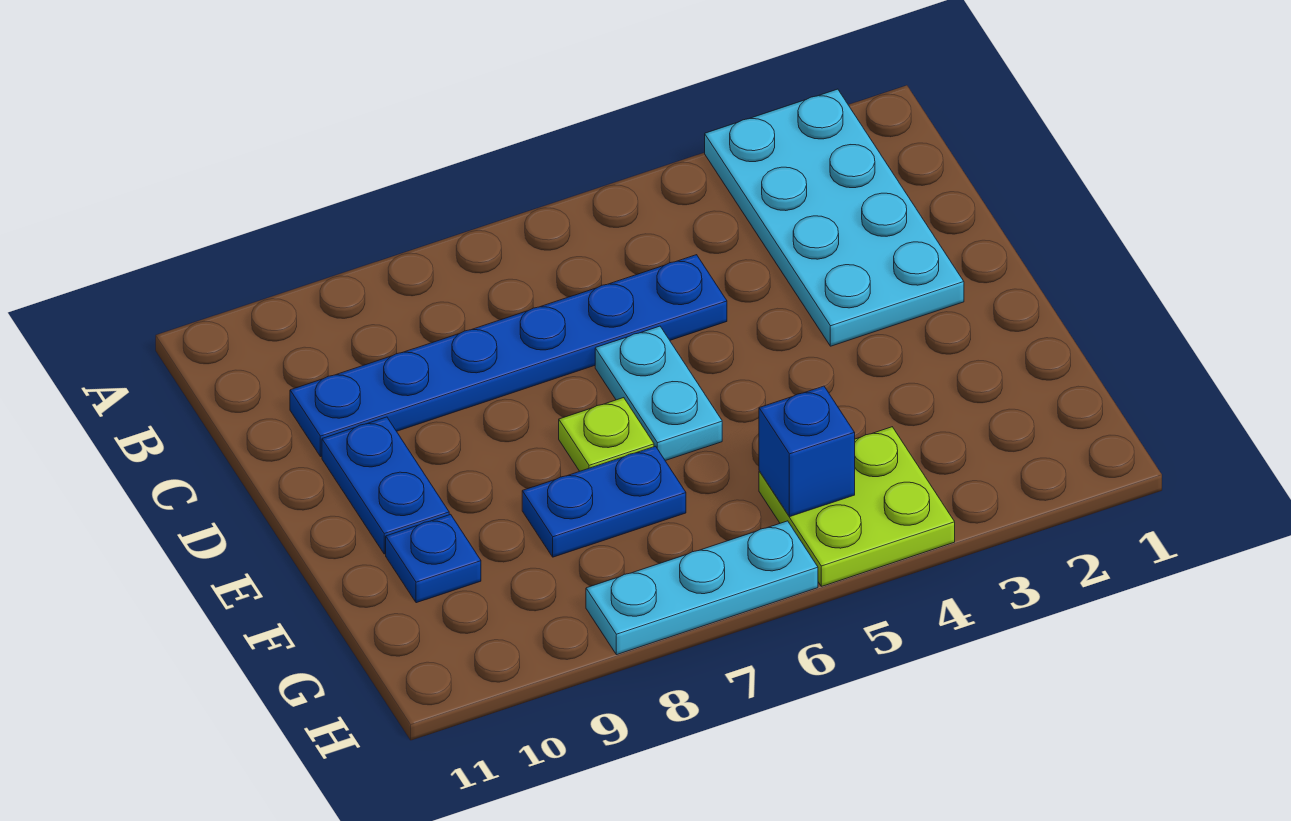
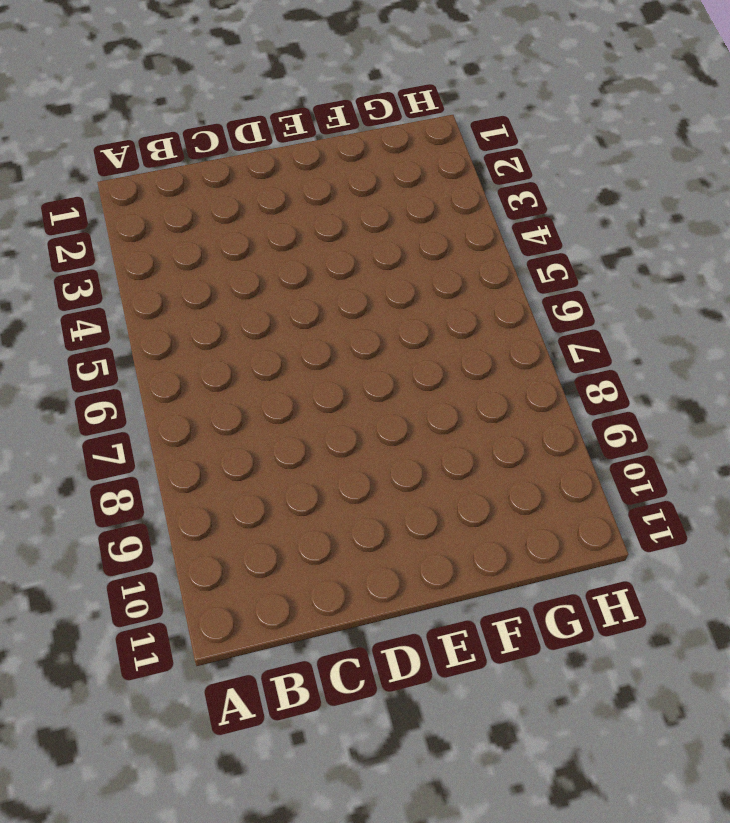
none -> cyan plate A2:D3 level 1
none -> blue plate C5:C10 level 1

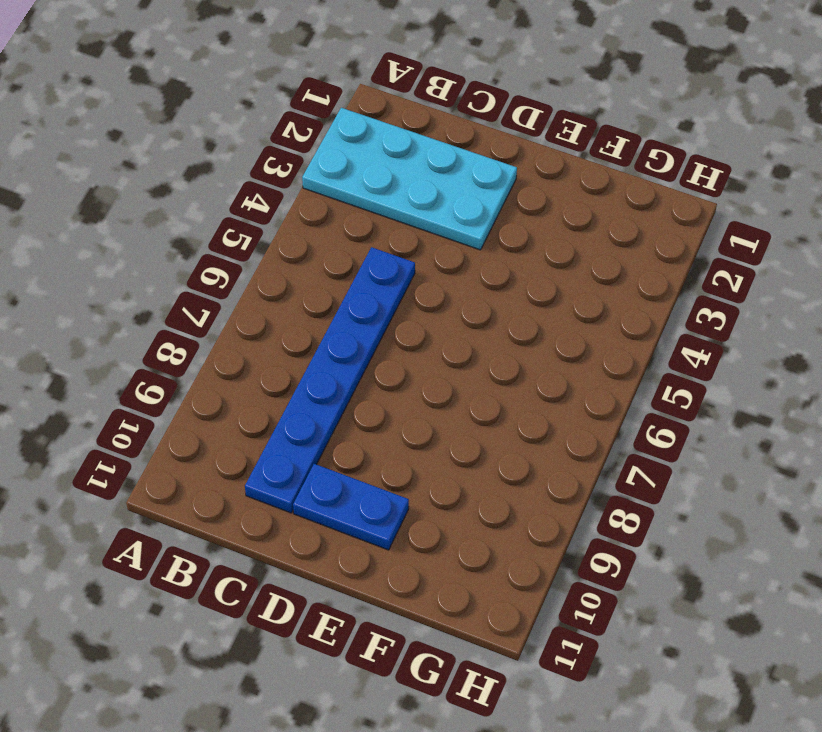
none -> cyan plate D6:E6 level 1
none -> lime plate E7 level 1

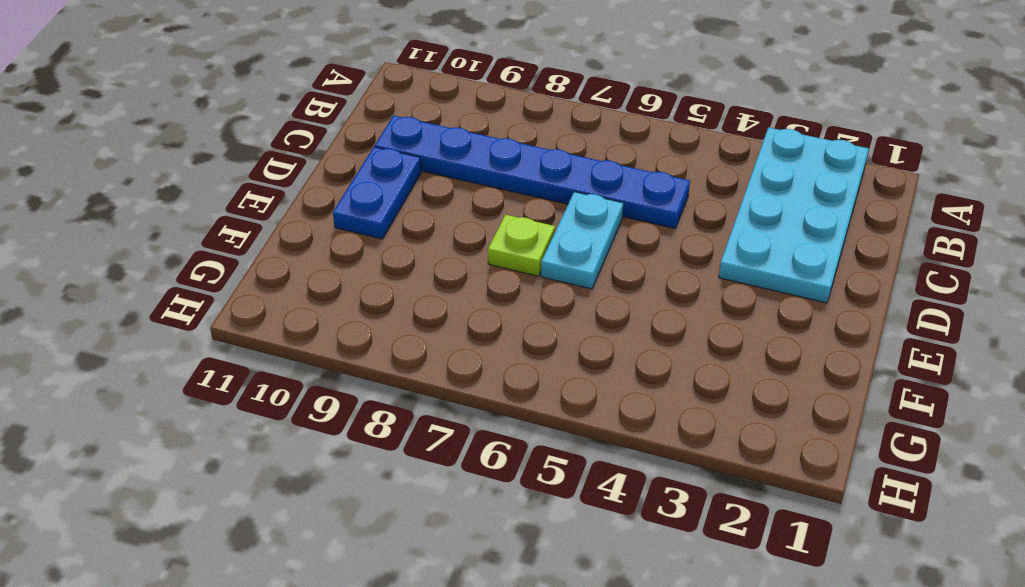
none -> blue plate F7:F8 level 1
none -> blue plate F10 level 1

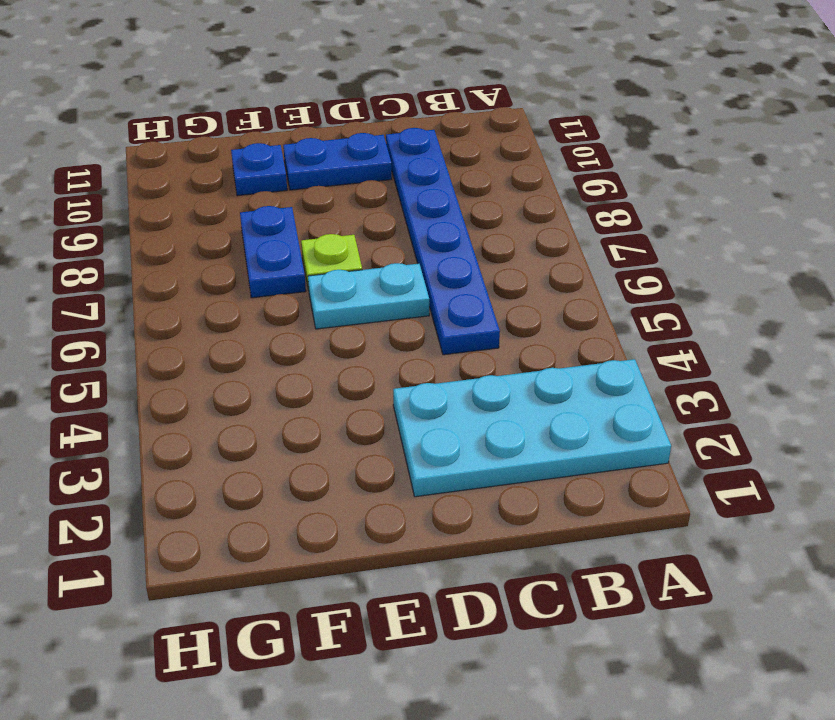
none -> lime plate G4:H5 level 1
none -> cyan plate H6:H8 level 1

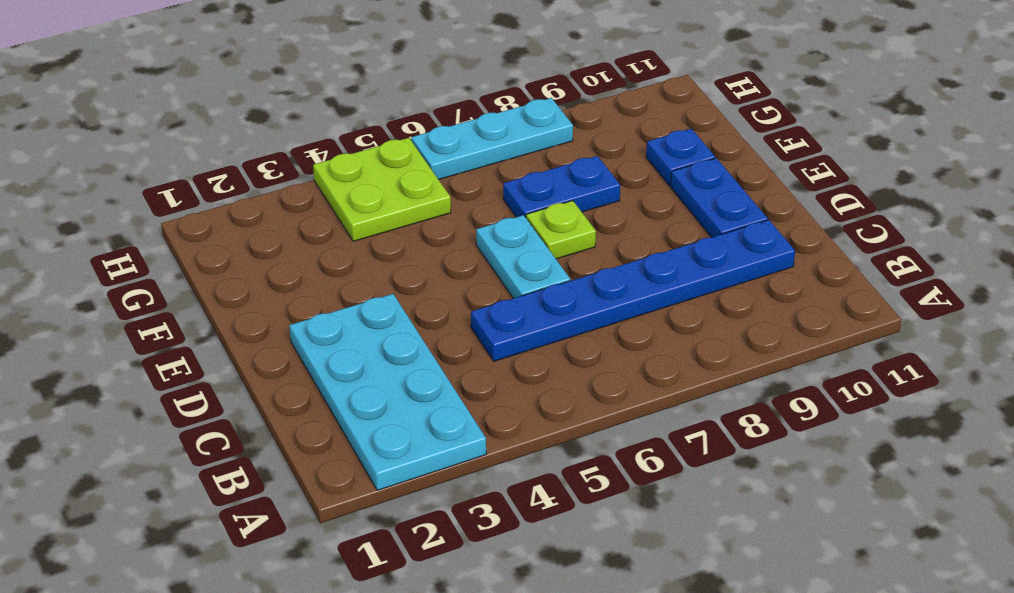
none -> blue brick G5 level 2

